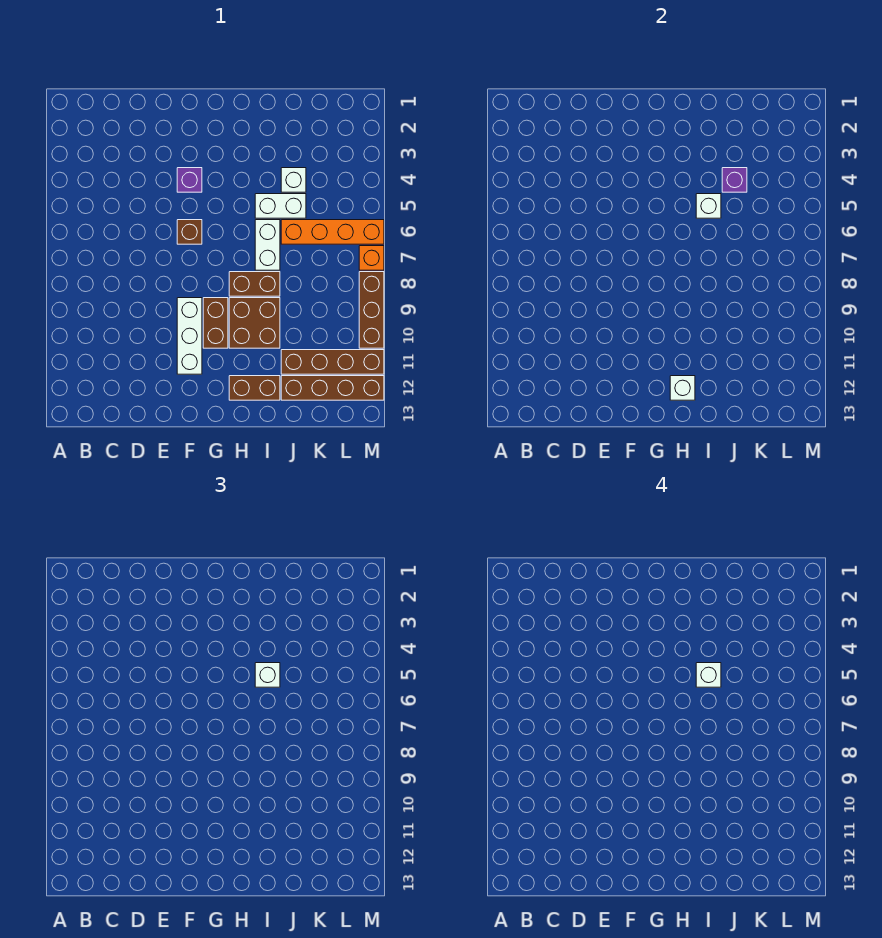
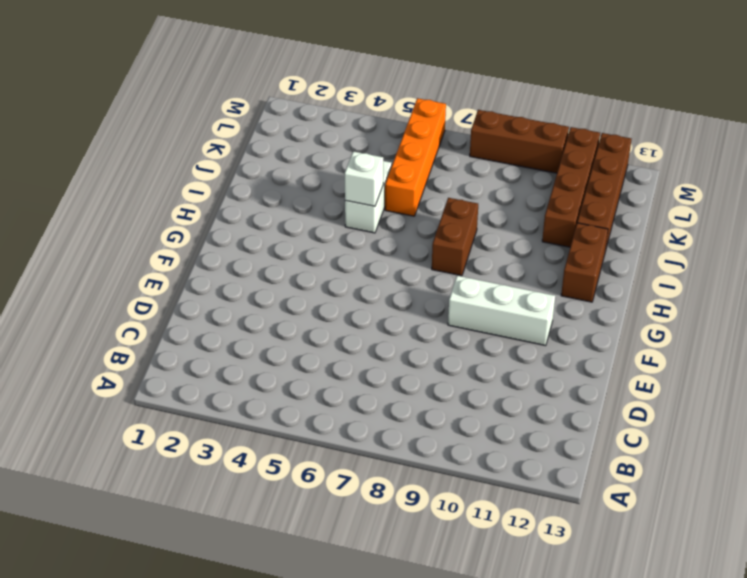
none -> purple brick F4 level 1
none -> brown brick F6 level 1
none -> brown brick G9:G10 level 1

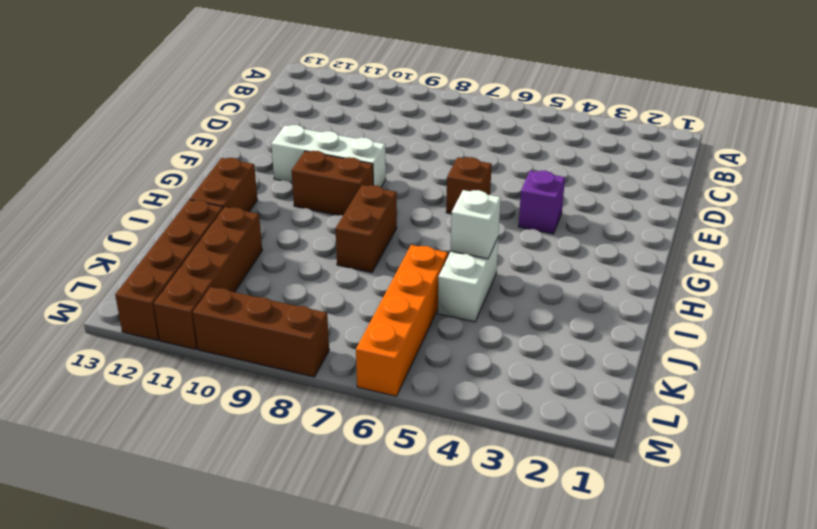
none -> brown brick H9:I10 level 1
none -> white brick I6:I7 level 1
none -> white brick J4 level 1

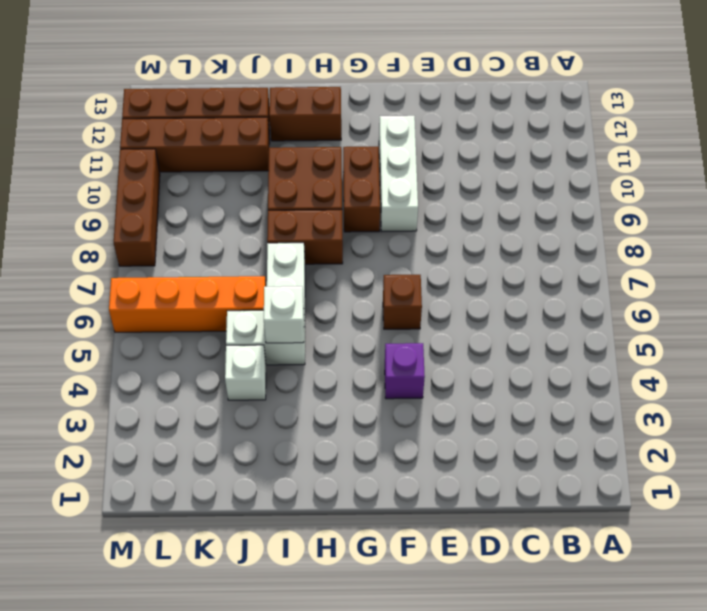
none -> orange brick M7 level 1
none -> white brick H12 level 2
none -> purple brick J4 level 2

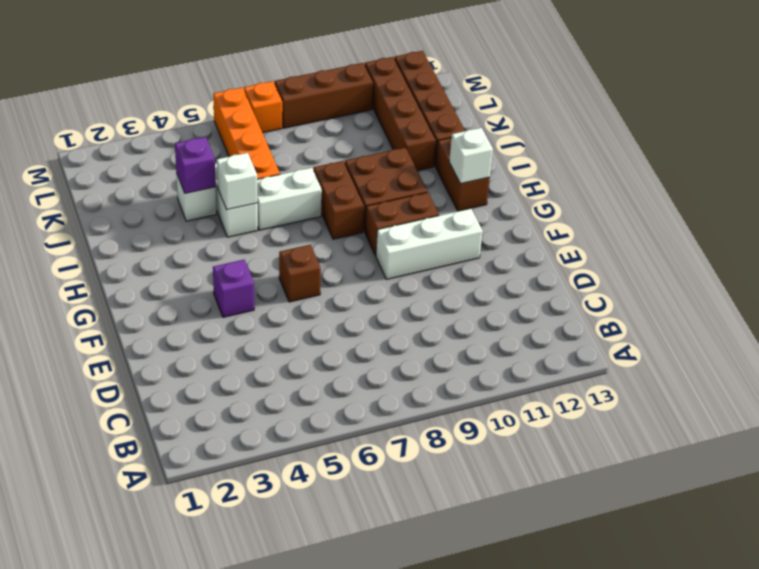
none -> white brick I5 level 3
none -> white brick I5 level 4

